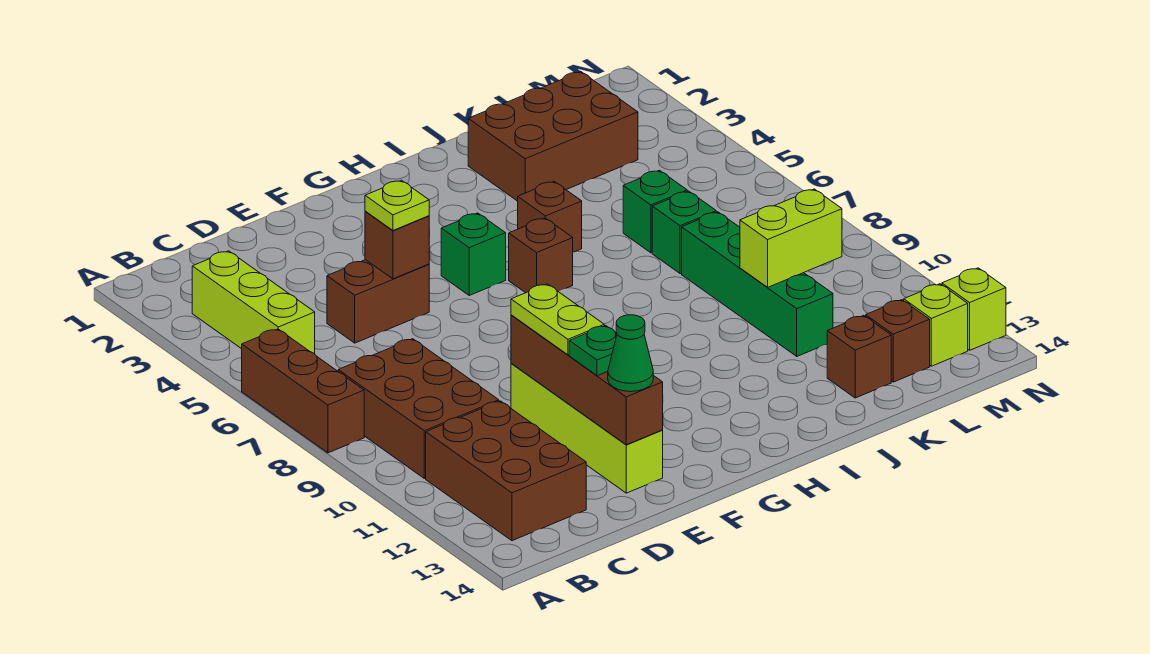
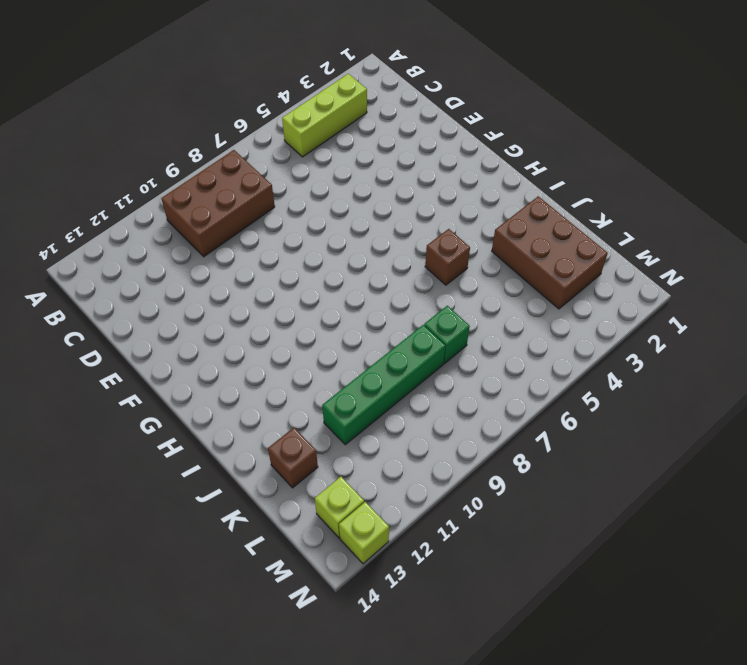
none -> brown brick A6:A8 level 1
none -> brown brick B11:C13 level 1
none -> brown brick D5:E5 level 1

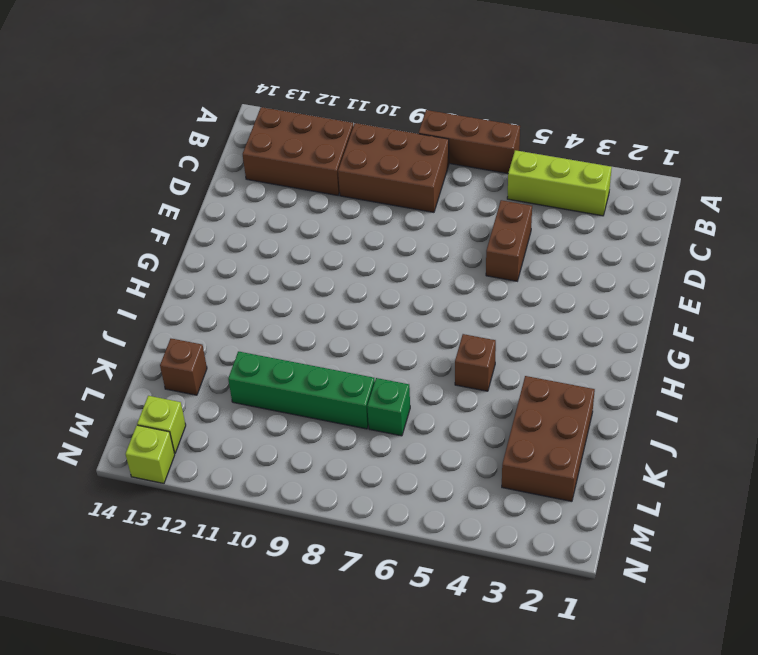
none -> lime brick E10:E13 level 1
none -> green brick G5 level 1
none -> brown brick H6 level 1

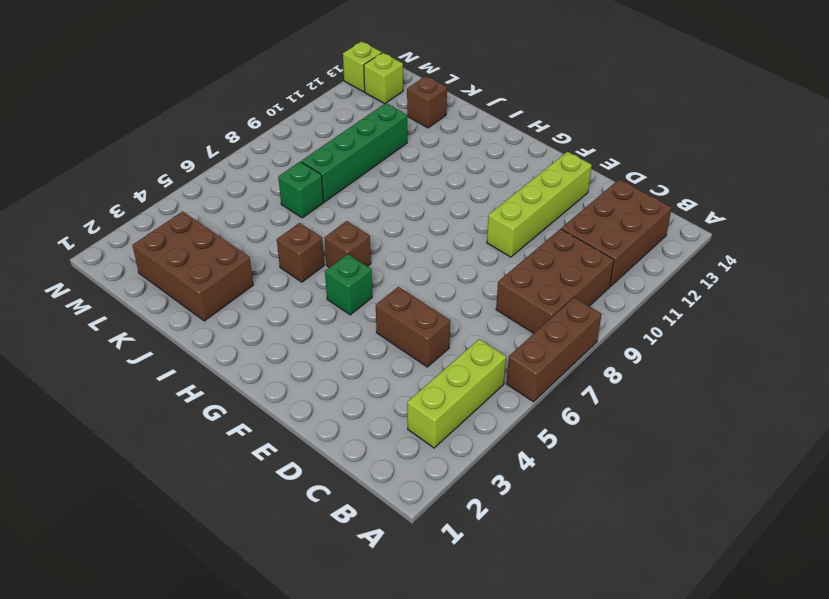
none -> green brick K6 level 1
none -> brown brick L13 level 1
none -> brown brick E5 level 2

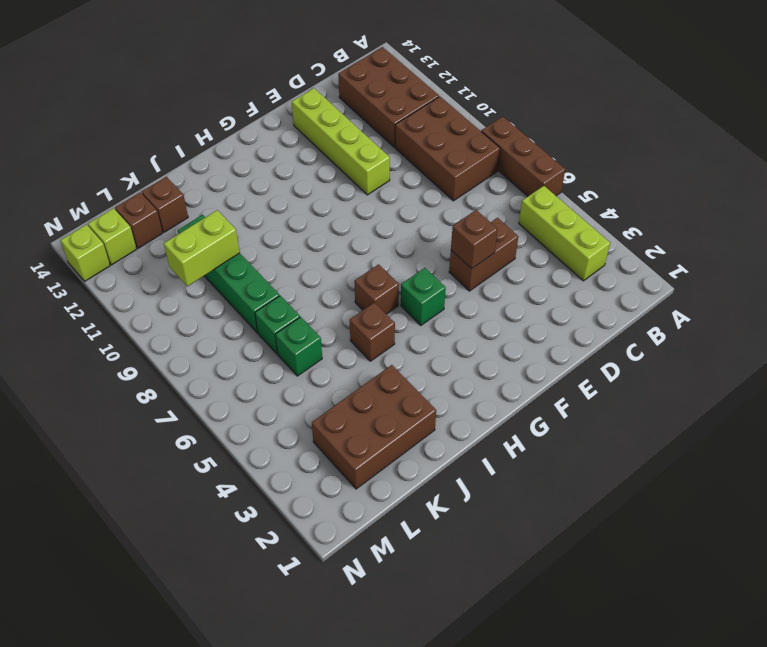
none -> brown brick E10:E13 level 2
none -> lime plate E5 level 3
none -> lime plate E10:E11 level 3

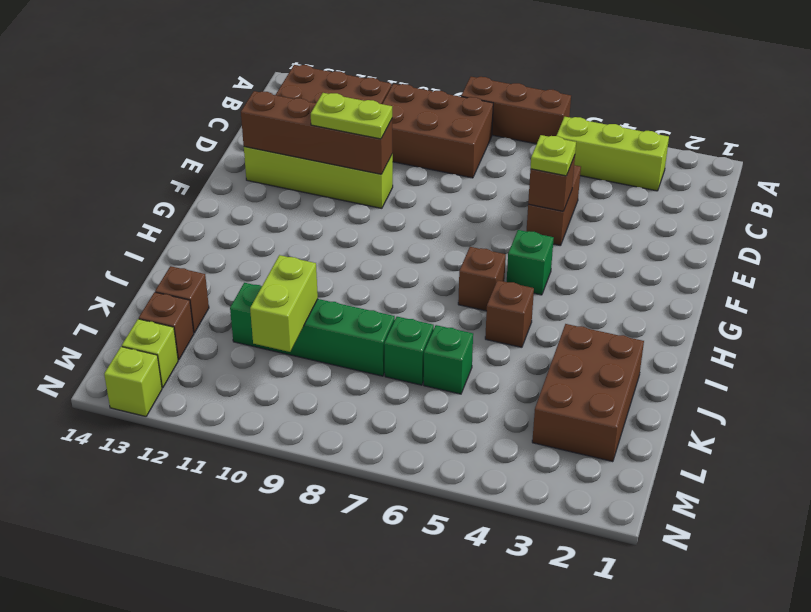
none -> green plate E12 level 3
none -> green cone E13 level 3

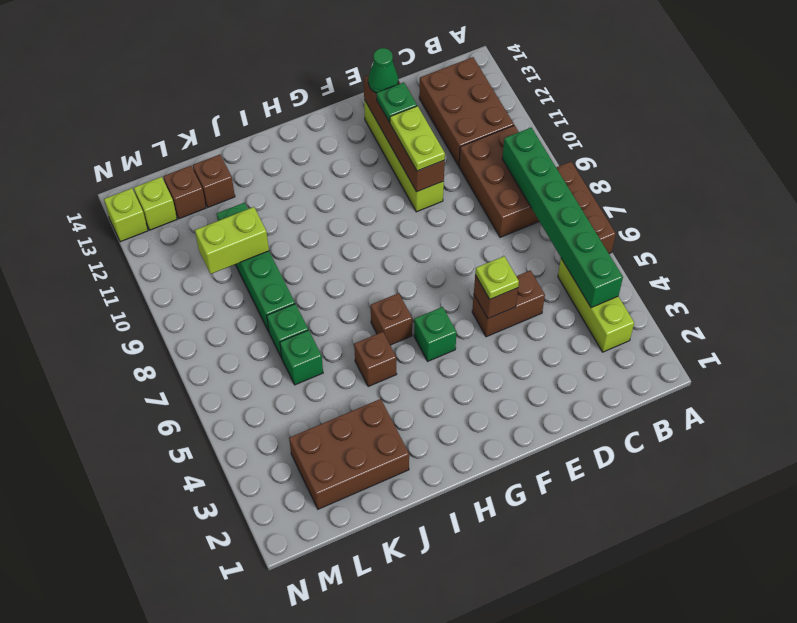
green brick B4:B9 level 2 -> none

